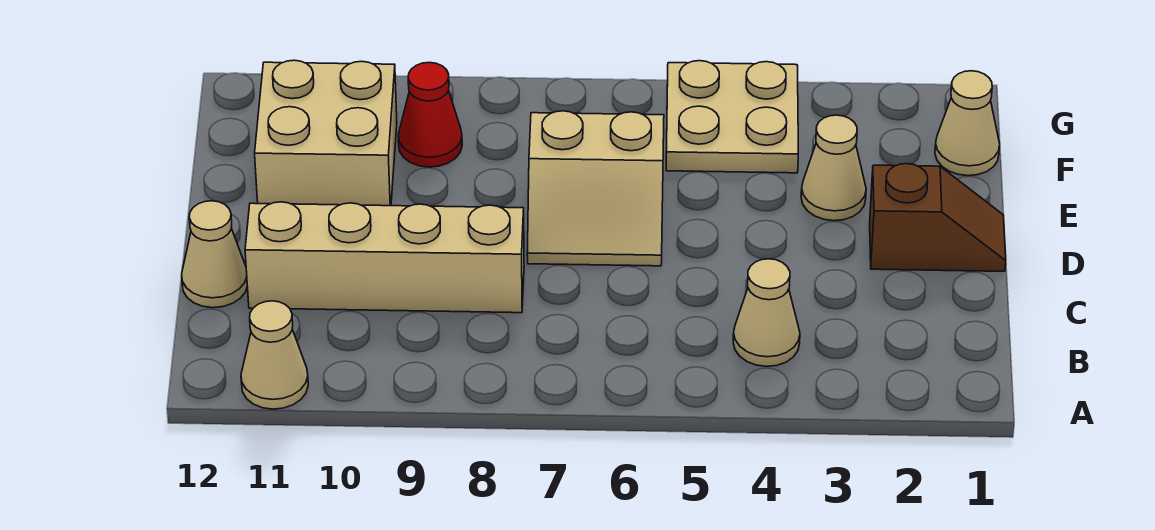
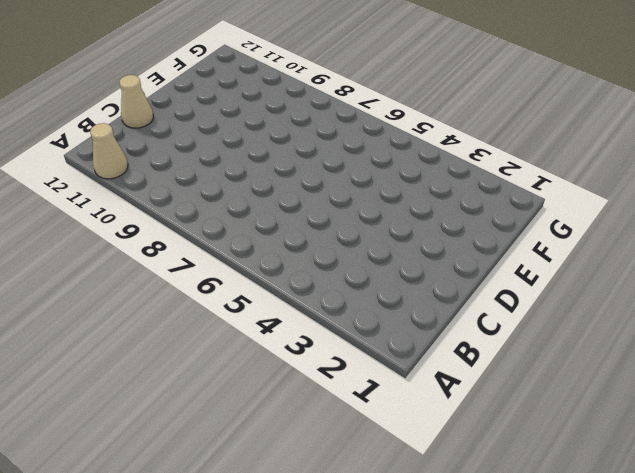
none -> tan cone B4 level 1
none -> tan brick C8:C11 level 1

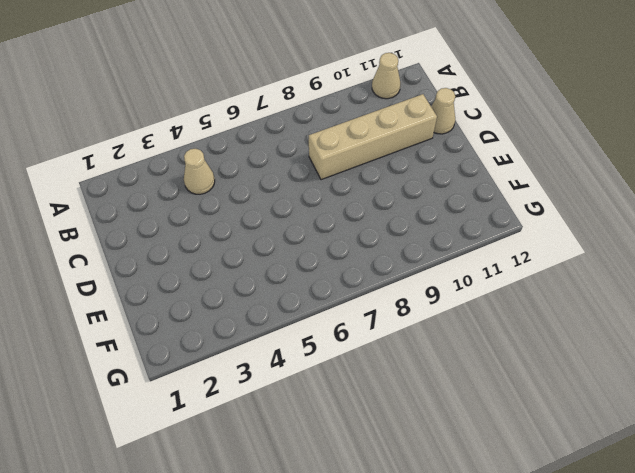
none -> brown slope D1:D2 level 1 top 2
none -> tan slope D6:E7 level 1 top E

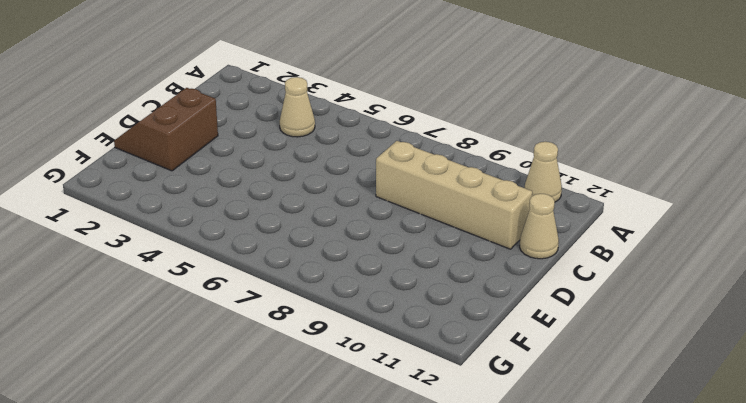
brown slope D1:E2 level 1 top 2 -> brown slope D1:D2 level 1 top 2
none -> tan slope D6:E7 level 1 top E
none -> tan cone E3 level 1

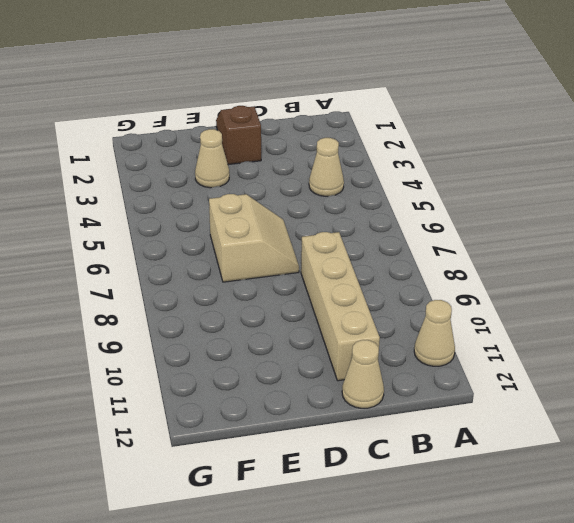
none -> tan brick E10:F11 level 1
none -> tan cone F1 level 1

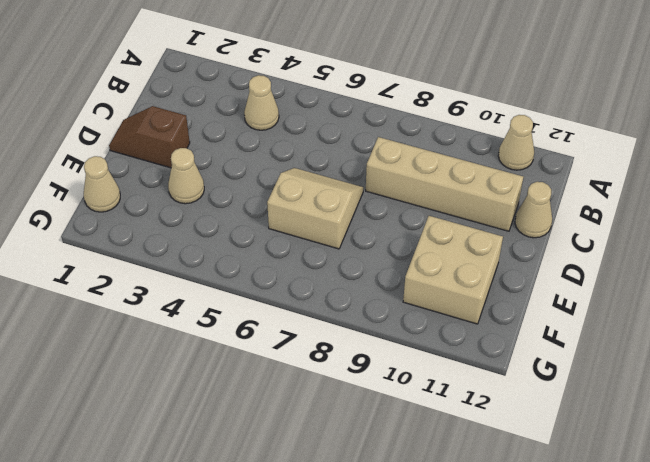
none -> tan plate F4:G5 level 1
none -> red cone F9 level 1

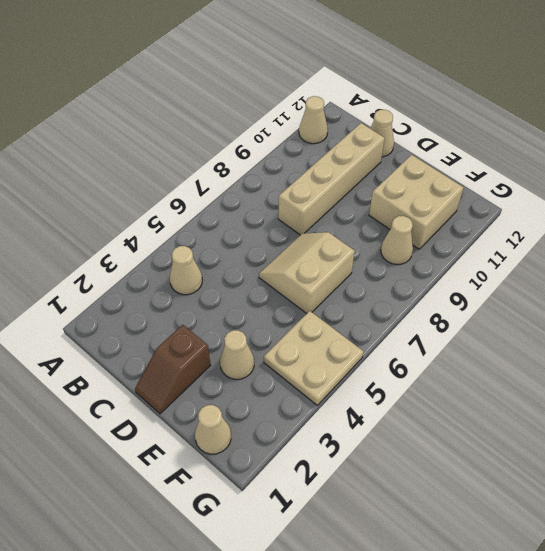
tan cone F9 level 1 -> red cone F9 level 1

